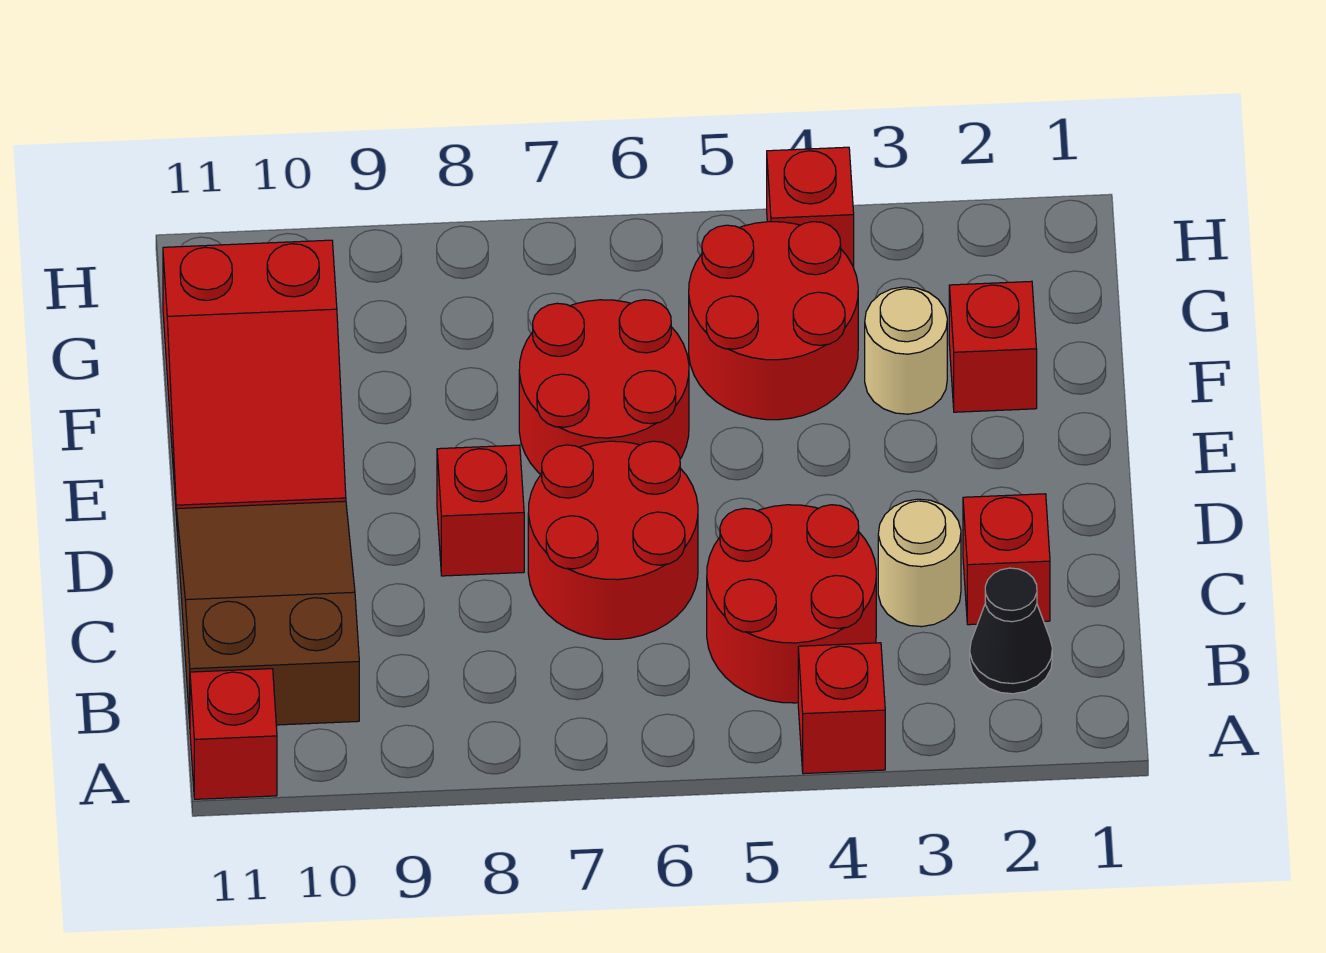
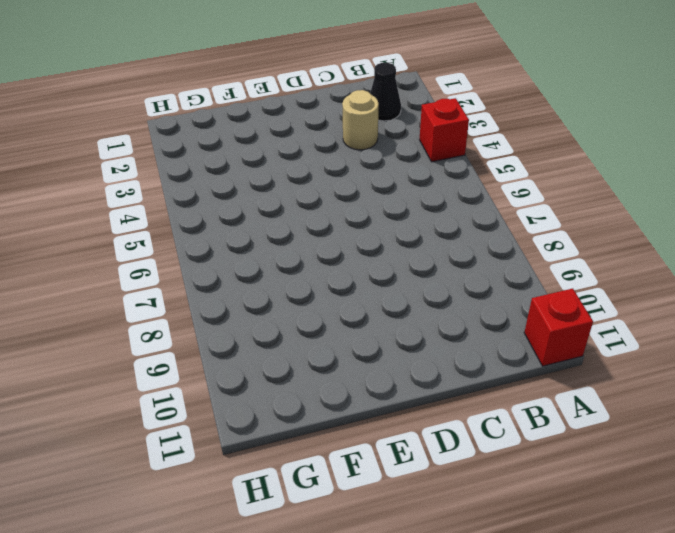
none -> red round brick B4:C5 level 1
none -> brown slope B10:D11 level 1 top B
none -> red brick C2 level 1

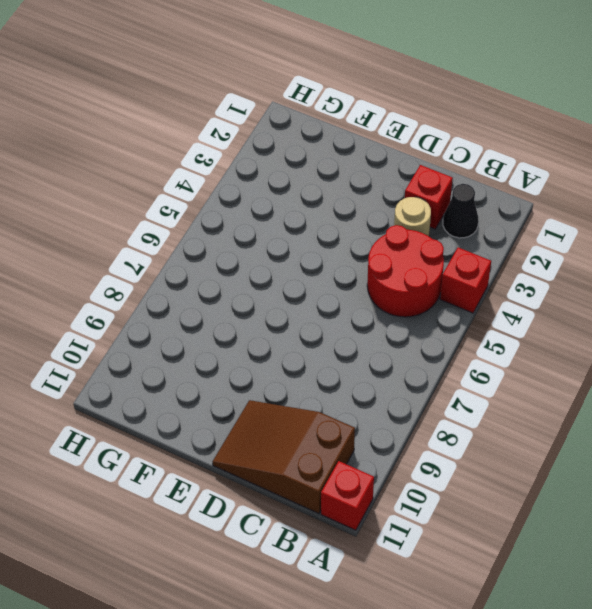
none -> red round brick C6:D7 level 1
none -> red brick D8 level 1
none -> red round brick E6:F7 level 1

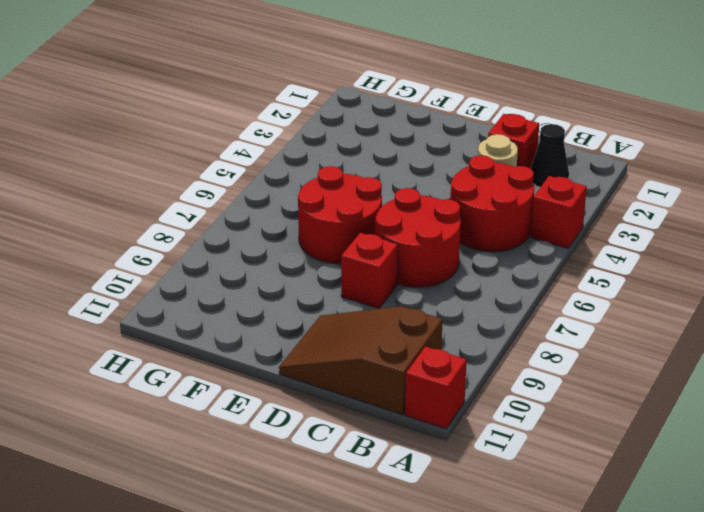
none -> red slope E10:G11 level 1 top G
none -> red brick F2 level 1
none -> tan round brick F3 level 1

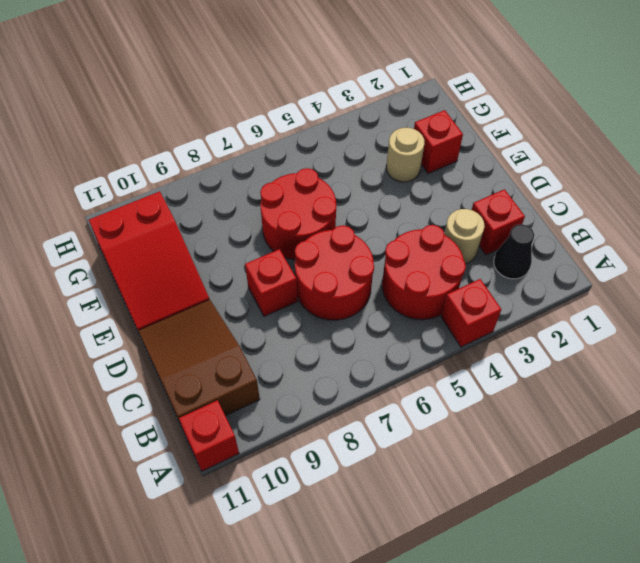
none -> red round brick F4:G5 level 1
none -> red brick H4 level 1

